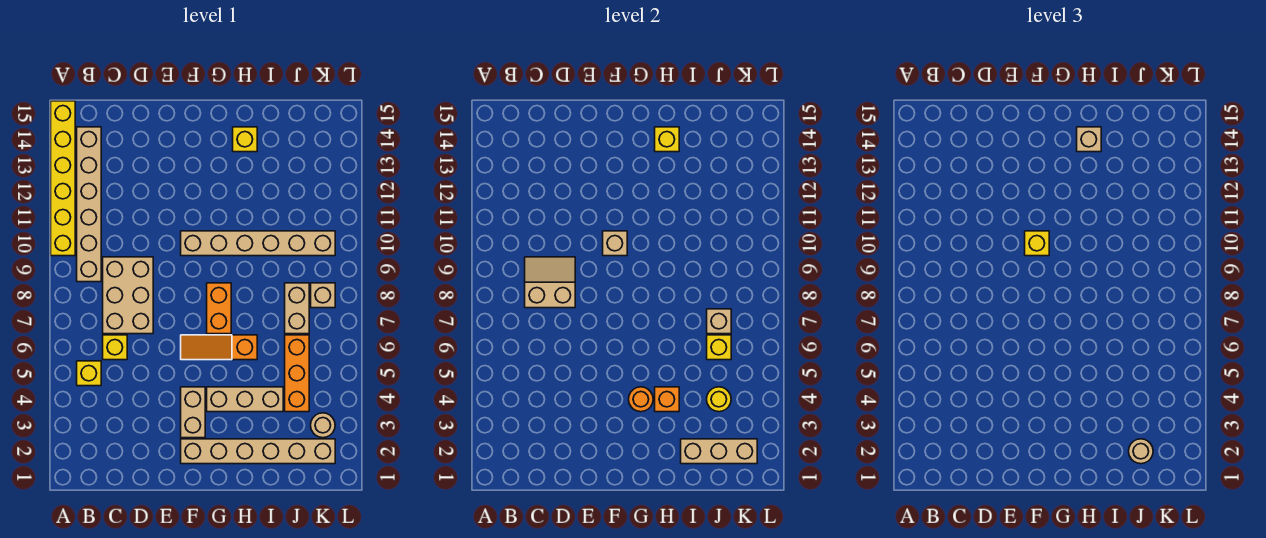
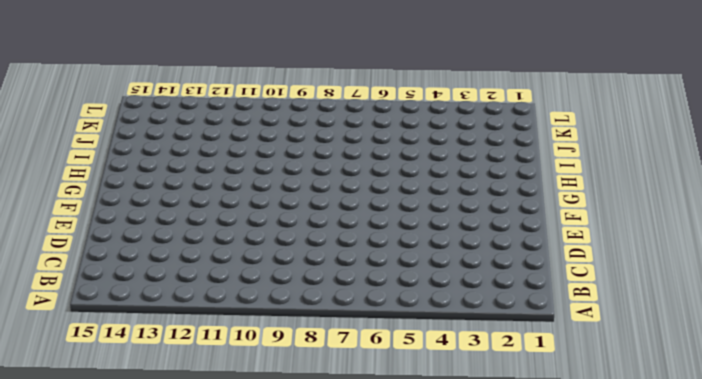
none -> yellow brick A10:A15 level 1
none -> yellow brick B5 level 1
none -> tan brick B9:B14 level 1

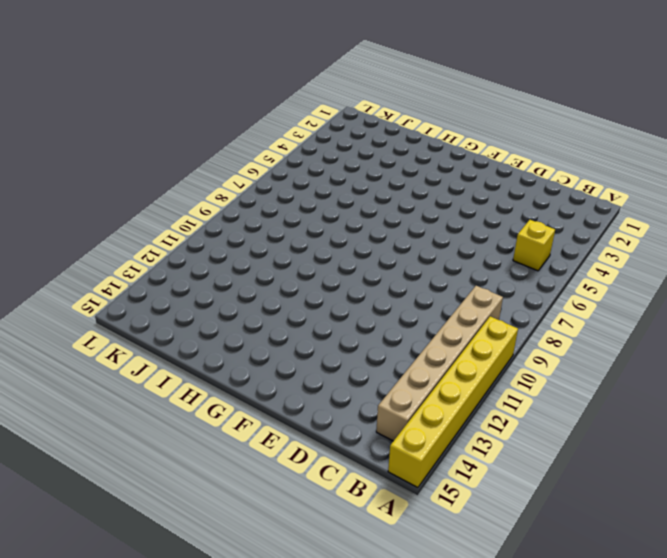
none -> yellow brick C6 level 1
none -> tan brick C7:D9 level 1
none -> tan brick F2:K2 level 1

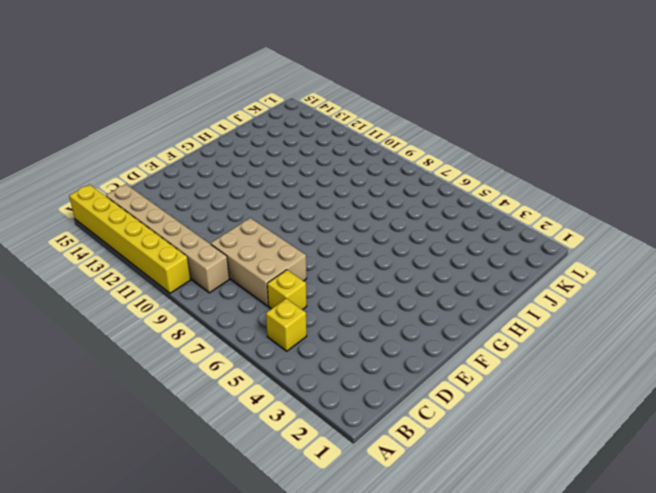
none -> tan brick F2:K2 level 1
none -> tan brick F3:F4 level 1
none -> orange slope F6:H6 level 1 top H

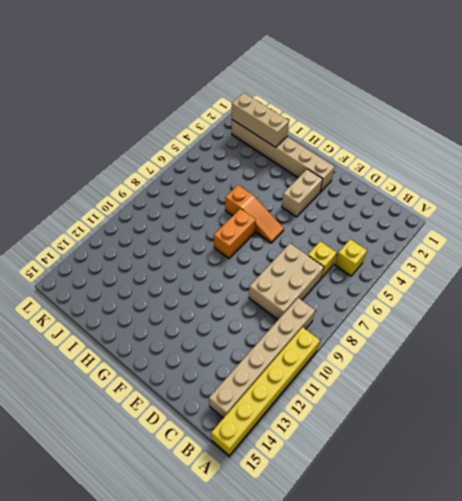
none -> tan brick F10:K10 level 1
none -> tan brick G4:I4 level 1
none -> yellow brick H14 level 1

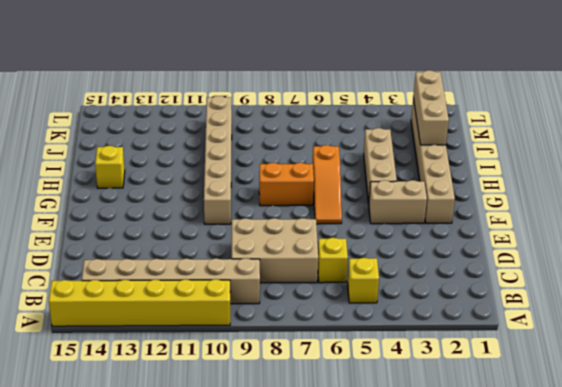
none -> orange brick J4:J6 level 1
none -> tan brick J7:J8 level 1
none -> tan round brick K3 level 1

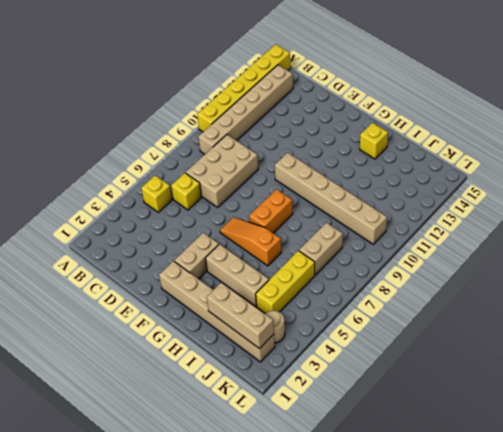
yellow brick J4:J6 level 1 -> orange brick J4:J6 level 1
none -> tan brick K8 level 1
none -> tan slope C8:D9 level 2 top 8
none -> tan brick F10 level 2

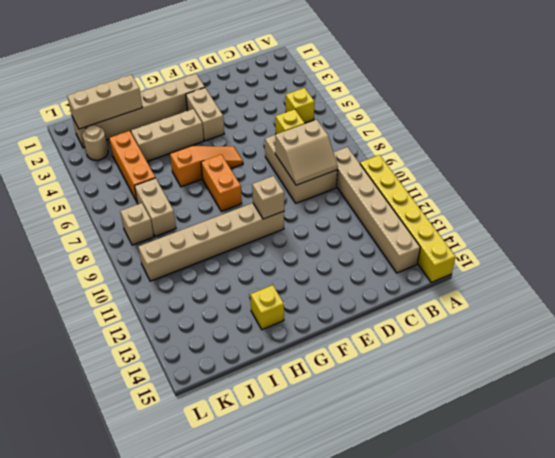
none -> orange round brick G4 level 2
none -> orange brick H4 level 2
none -> yellow brick H14 level 2

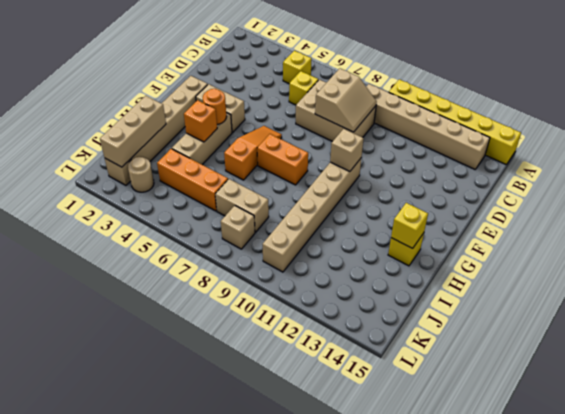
none -> yellow round brick J4 level 2
none -> yellow brick J6 level 2
none -> tan brick J7 level 2

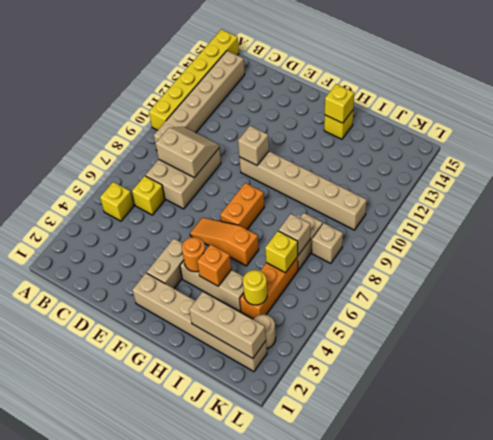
none -> yellow brick F10 level 3
none -> tan brick H14 level 3
none -> tan round brick J2 level 3

